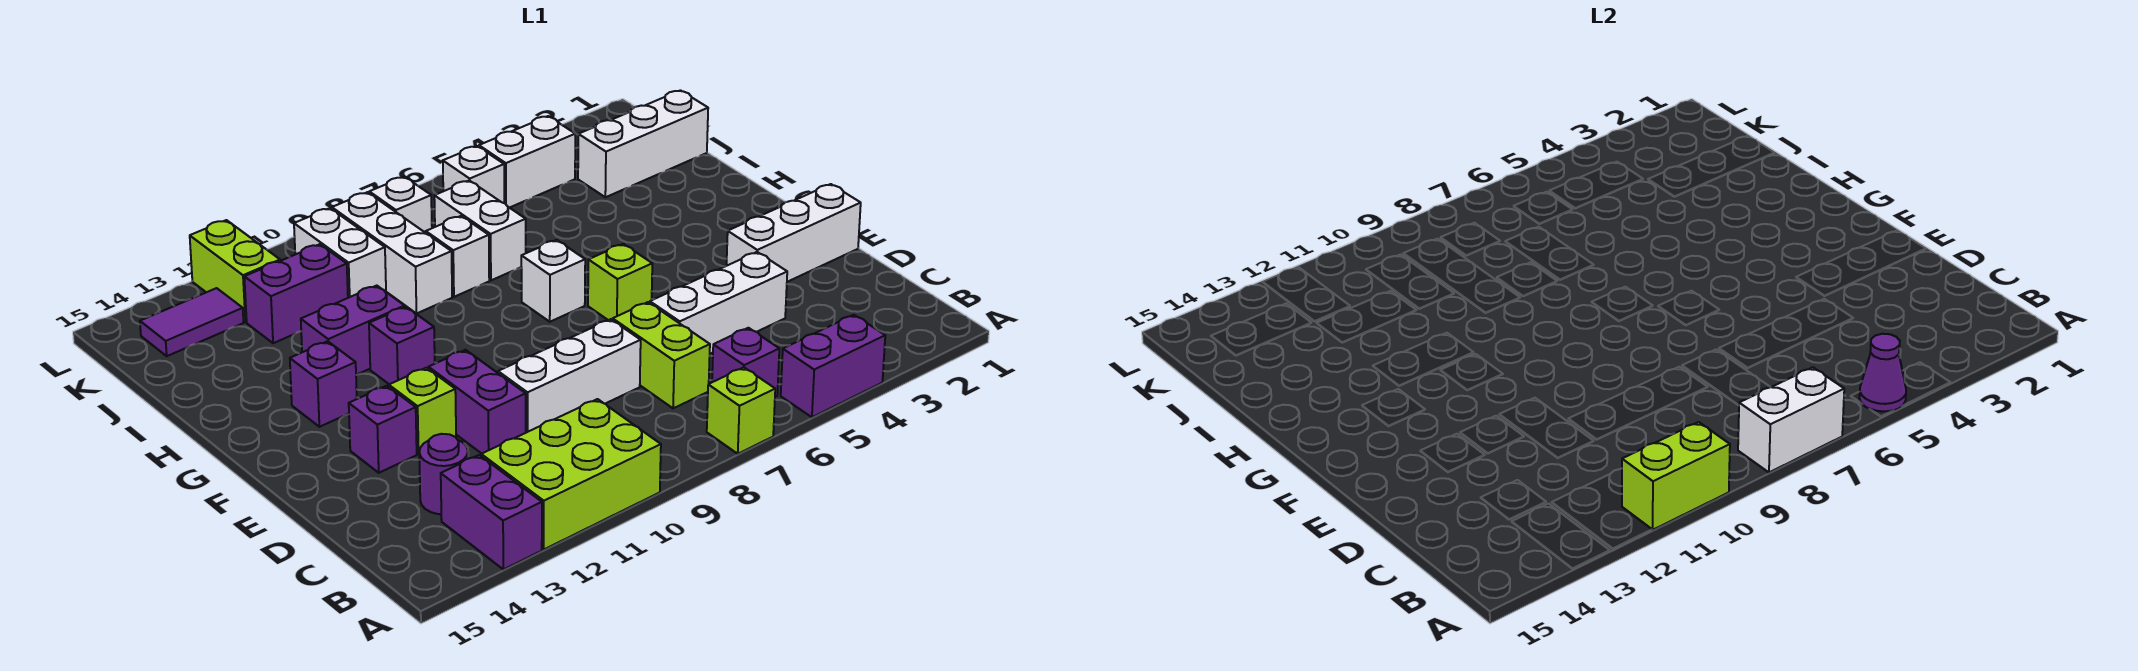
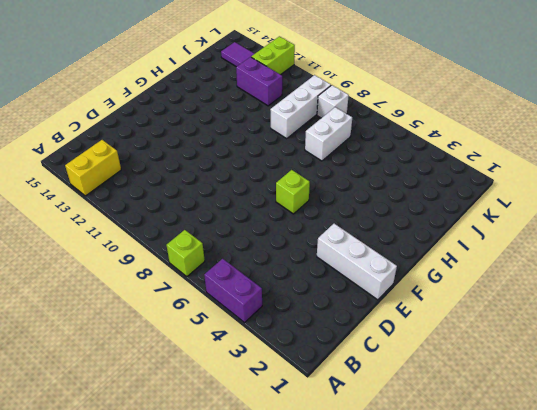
yellow brick A13:B13 level 1 -> purple brick A13:B13 level 1
none -> lime brick A10:B12 level 1
none -> purple brick B6 level 1
none -> lime brick C7:D7 level 1
none -> purple round brick C13 level 1

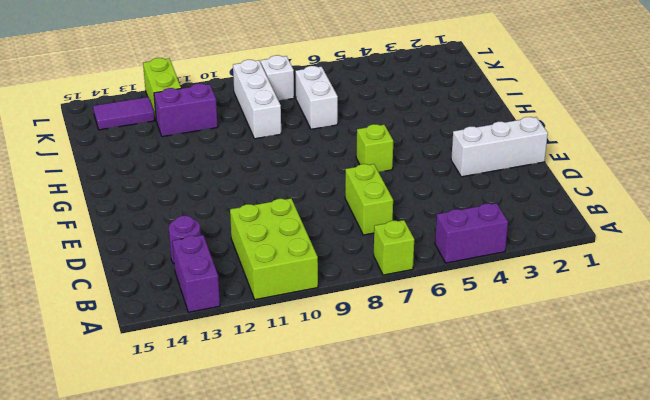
lime brick A10:C11 level 1 -> lime brick A10:B12 level 1
none -> purple brick B6 level 1
none -> white brick D4:D6 level 1
none -> white brick D8:D10 level 1
none -> purple brick D11:E11 level 1

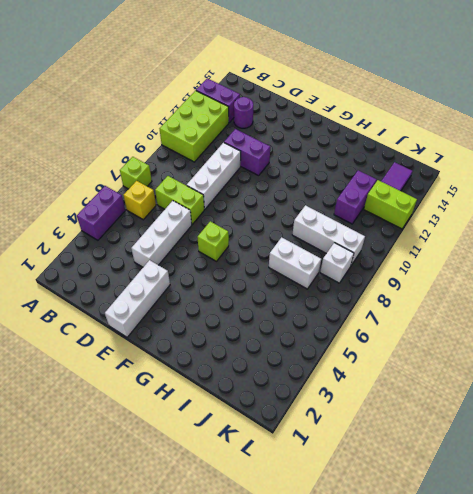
yellow brick B6 level 1 -> purple brick B6 level 1
none -> lime brick E12 level 1
none -> purple brick E13 level 1
none -> white brick G7 level 1
none -> purple brick G11 level 1

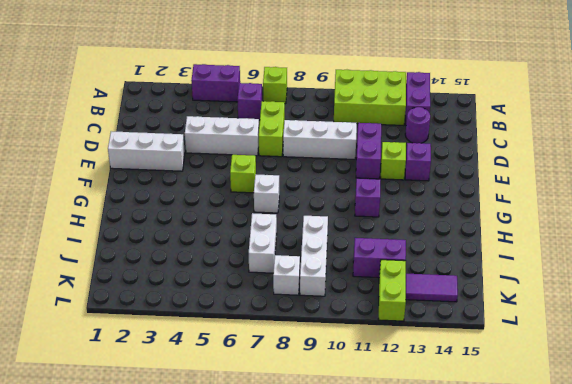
none -> purple brick G13 level 1
none -> purple brick H11:H12 level 1
none -> white brick I8 level 1
none -> white brick J1:J3 level 1

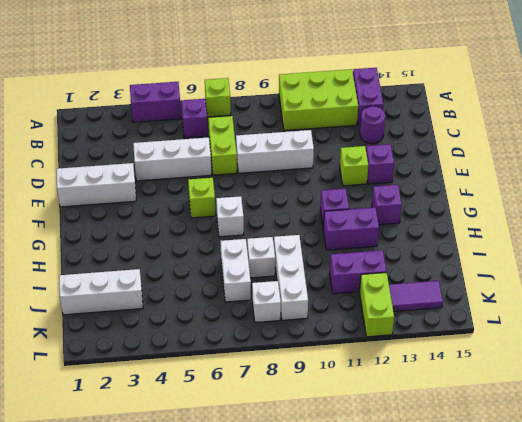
none -> purple brick D11:E11 level 1
none -> white brick J10:K10 level 1
none -> white brick K4:K5 level 1
none -> white brick K6 level 1

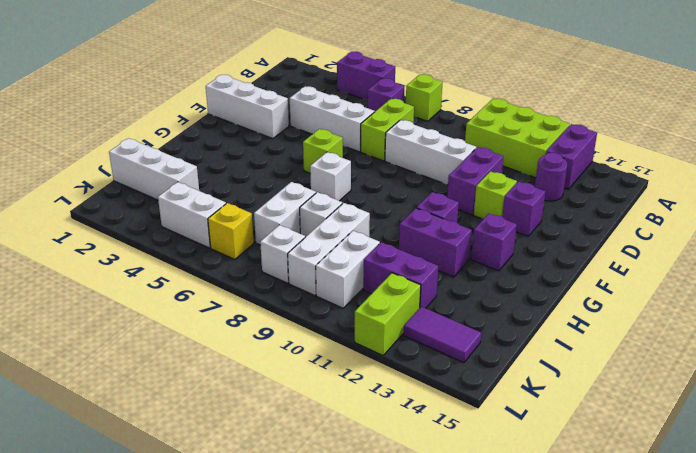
yellow brick K6 level 1 -> white brick K6 level 1
none -> purple cone A5 level 2
none -> white brick A7:A8 level 2
none -> lime brick A10:A11 level 2

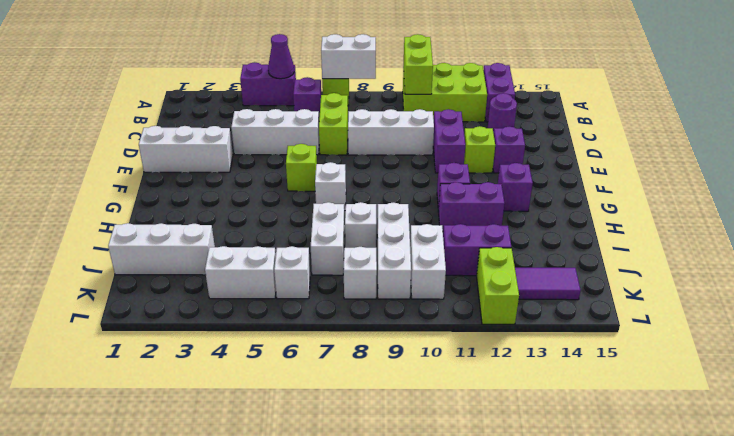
lime brick A10:B10 level 2 -> lime brick A10:A11 level 2

